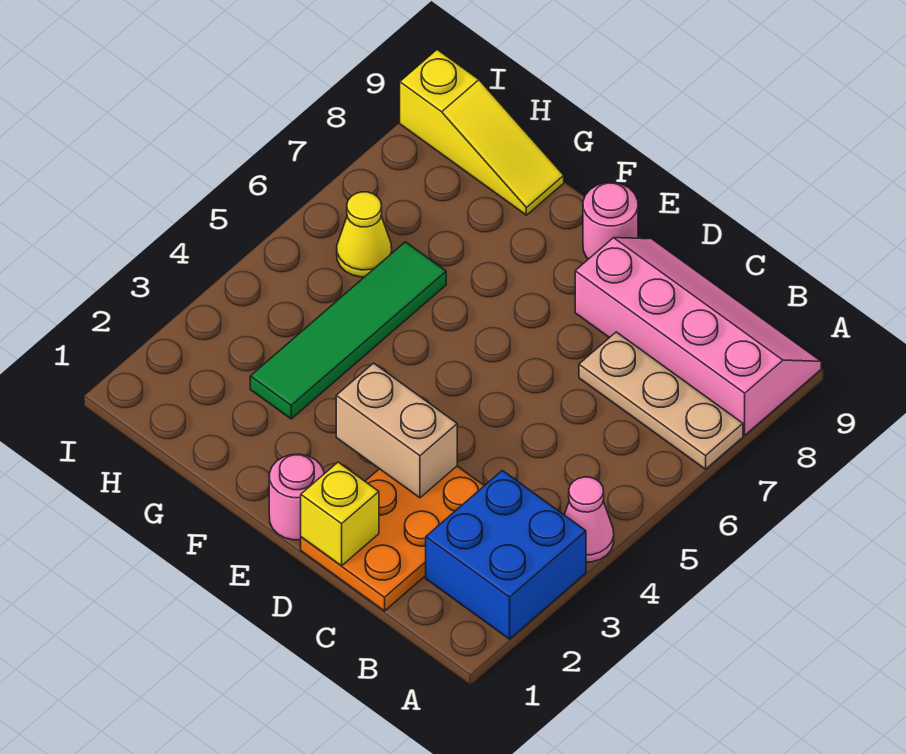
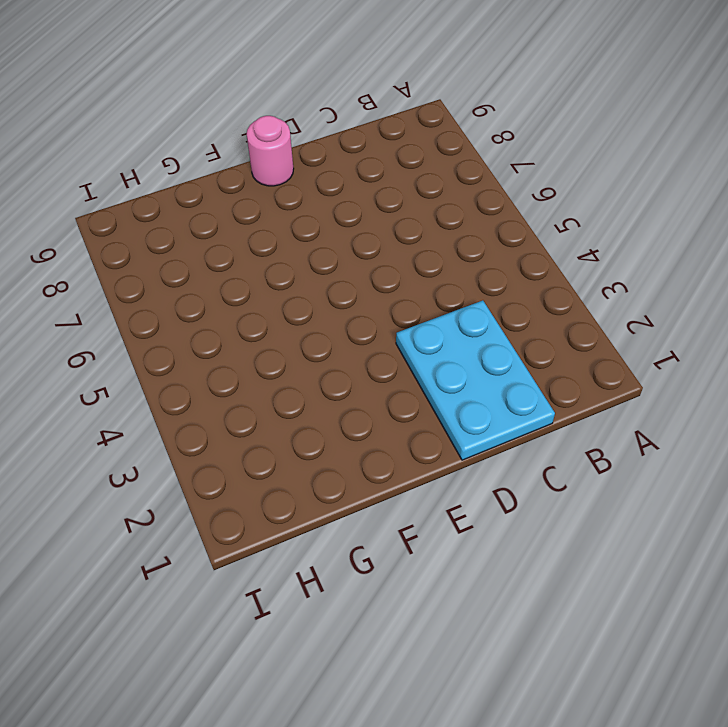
cyan plate C1:D3 level 1 -> orange plate C1:D3 level 1
none -> blue brick A2:B3 level 1
none -> pink cone A4 level 1
none -> tan plate A7:C7 level 1

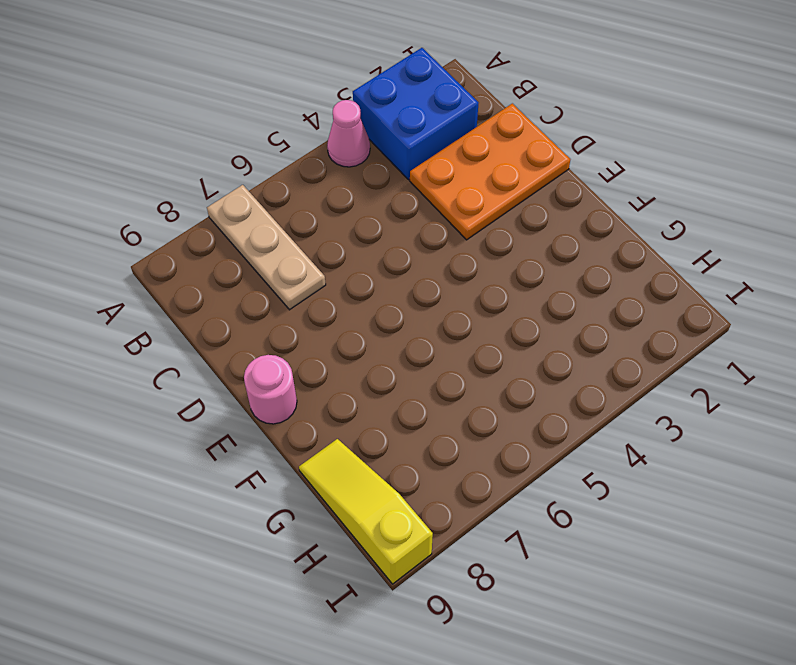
none -> pink slope A8:D9 level 1 top 8
none -> pink round brick E1 level 1
none -> green tile G3:G6 level 1

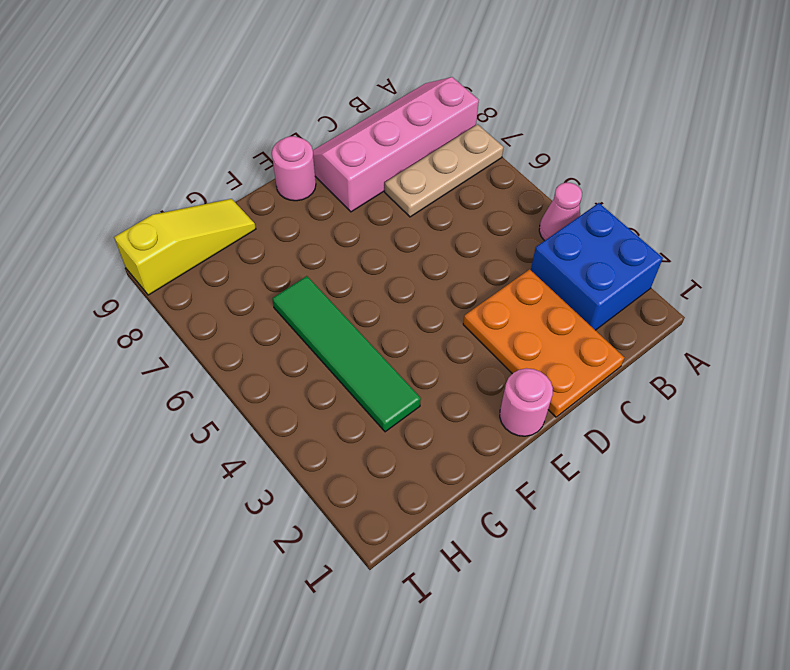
none -> yellow cone H6 level 1
none -> yellow brick D1 level 2
none -> tan brick D3:E3 level 2

